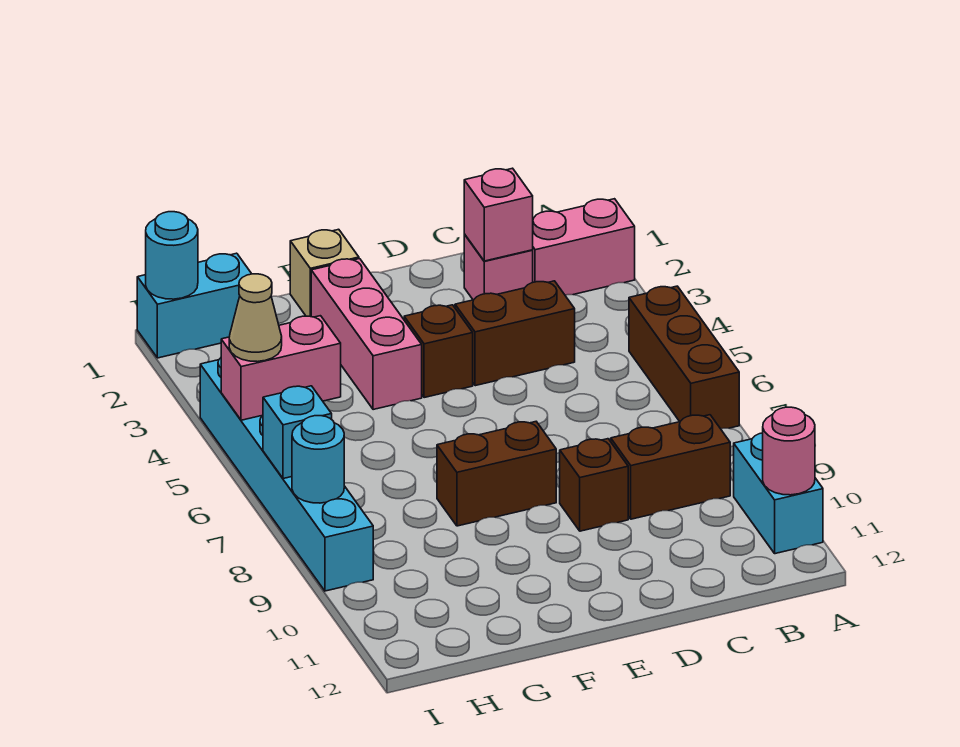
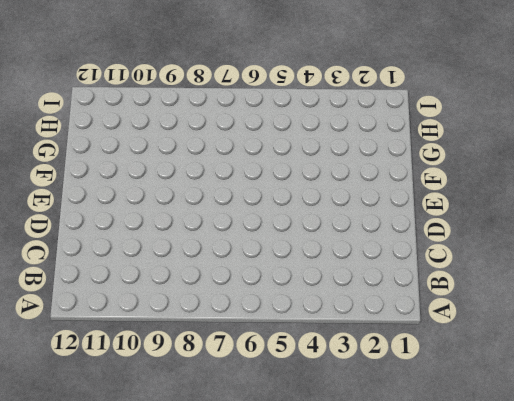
none -> pink brick A2:B2 level 1
none -> brown brick A5:A7 level 1
none -> cyan brick A10:A11 level 1

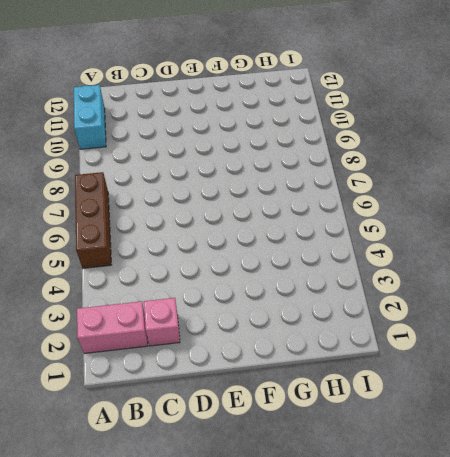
none -> brown brick B9:C9 level 1
none -> brown brick C4:D4 level 1
none -> brown brick D9 level 1

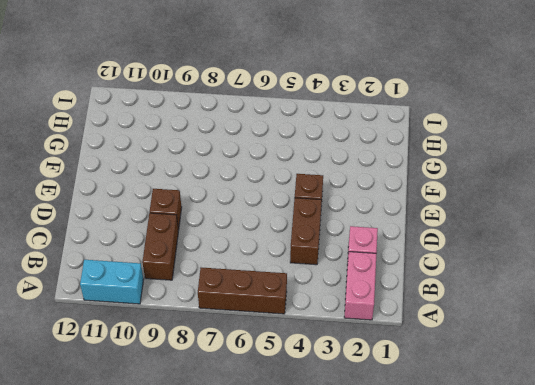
none -> brown brick E8:F8 level 1
none -> tan brick F1 level 1
none -> pink brick F2:F4 level 1

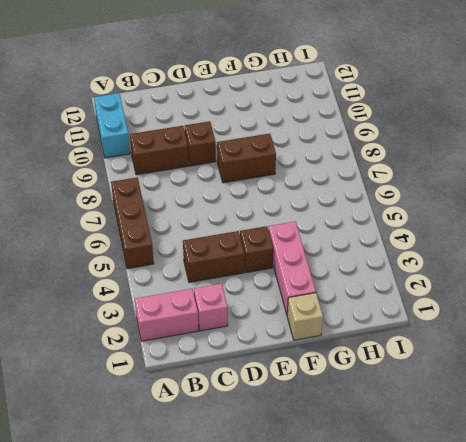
none -> cyan brick H1:I1 level 1
none -> cyan brick I4:I9 level 1
none -> pink round brick A11 level 2

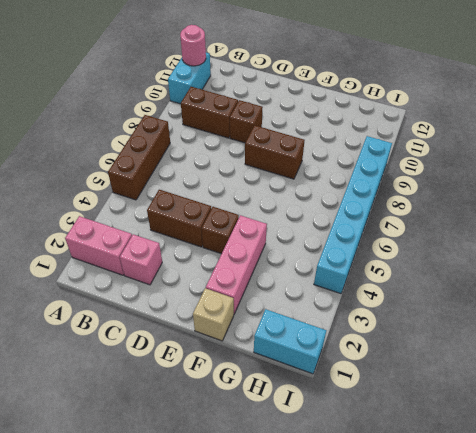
none -> pink brick C2 level 2
none -> pink brick H5:I5 level 2
none -> cyan round brick I1 level 2

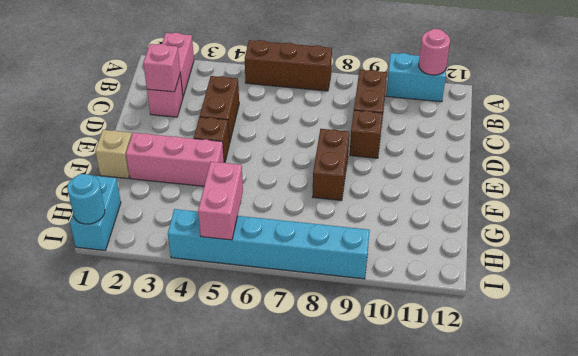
none -> cyan brick I7 level 2
none -> cyan round brick I8 level 2
none -> tan cone I5 level 3

